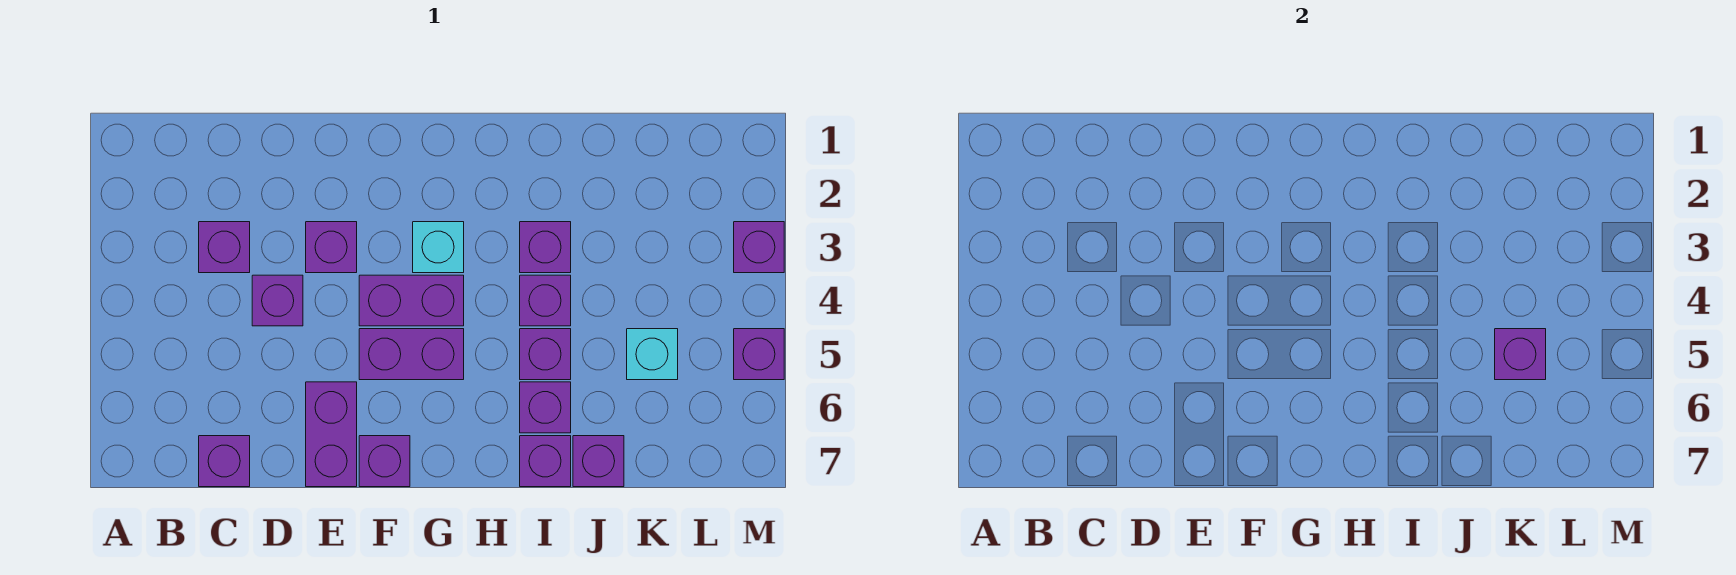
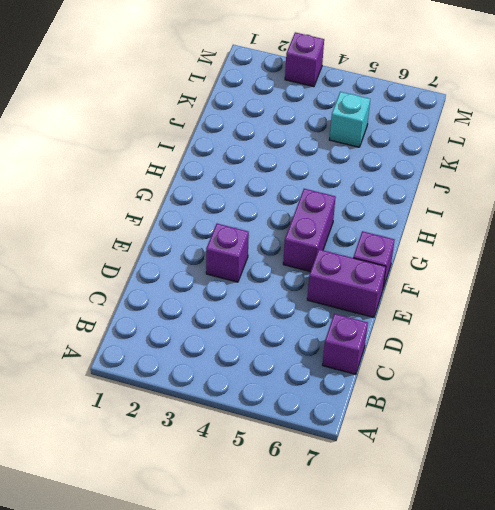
none -> purple brick C3 level 1
none -> purple brick D4 level 1
none -> purple brick F4:G4 level 1

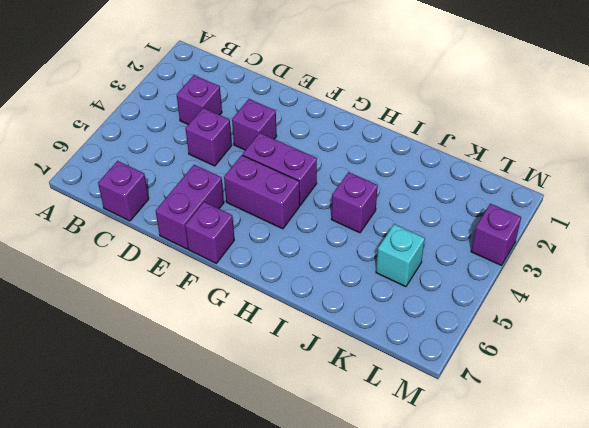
none -> cyan brick G3 level 1
none -> purple brick I3 level 1
none -> purple brick I5 level 1

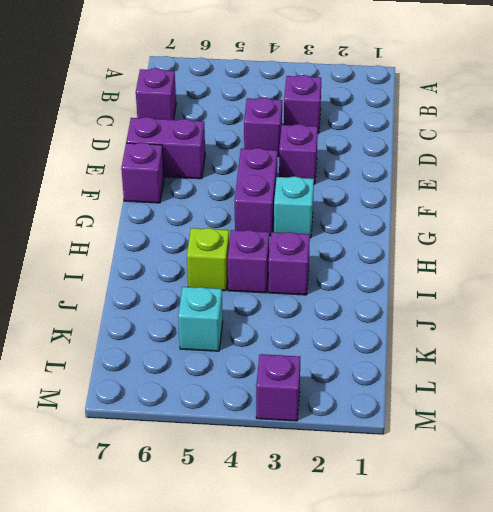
lime brick I5 level 1 -> purple brick I5 level 1
none -> purple brick F5:G5 level 1
none -> purple brick I6 level 1
none -> purple brick I7 level 1

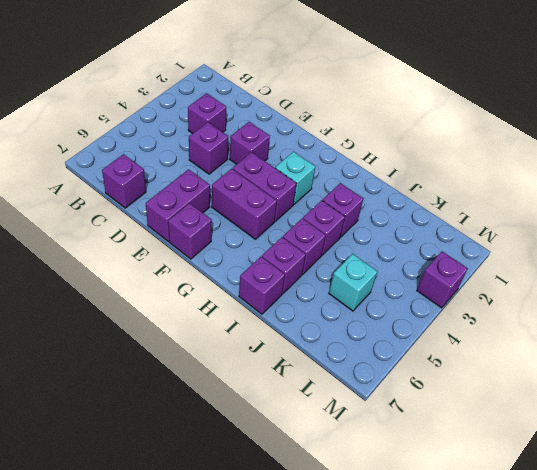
none -> purple brick J7 level 1
none -> purple brick M5 level 1
none -> purple brick K5 level 2

